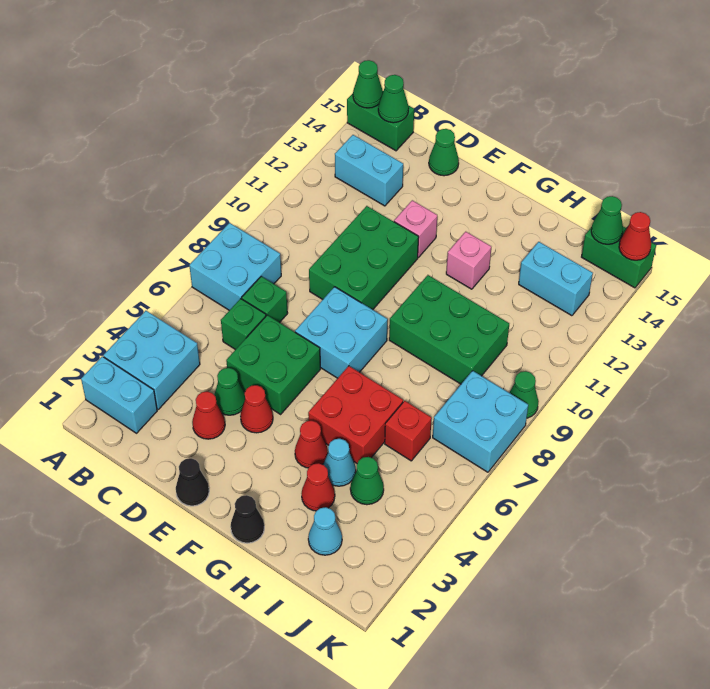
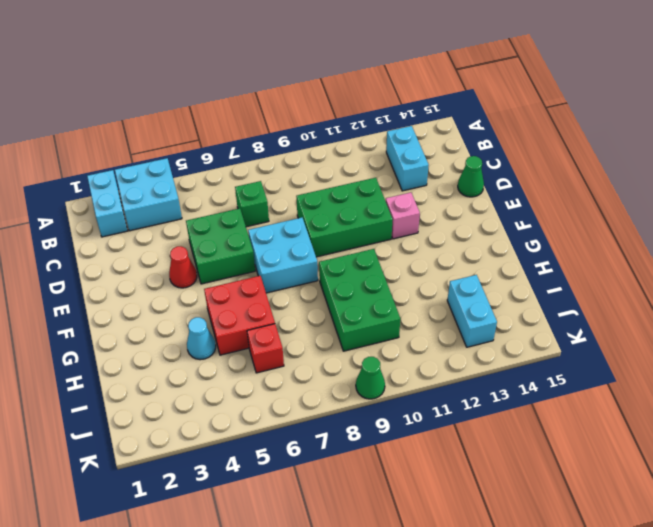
none -> cyan brick A7:B8 level 1
none -> green brick A15:B15 level 1
none -> green brick C6 level 1
none -> red cone D3 level 1

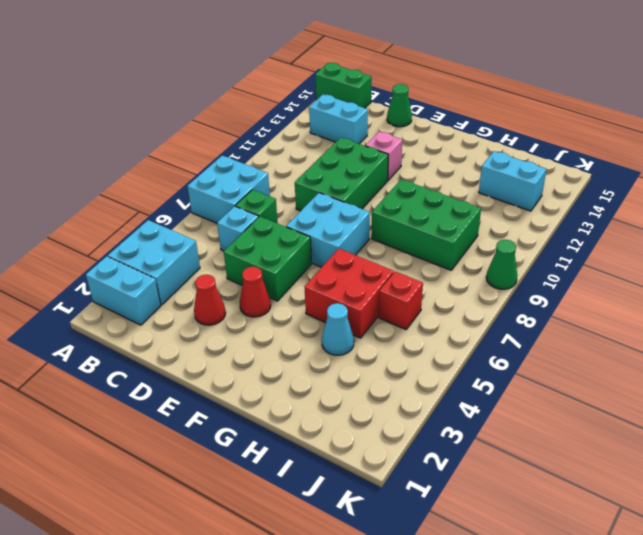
cyan brick C6 level 1 -> green brick C6 level 1
none -> green cone D4 level 1
none -> black cone E1 level 1
none -> black cone G1 level 1
none -> red cone G4 level 1

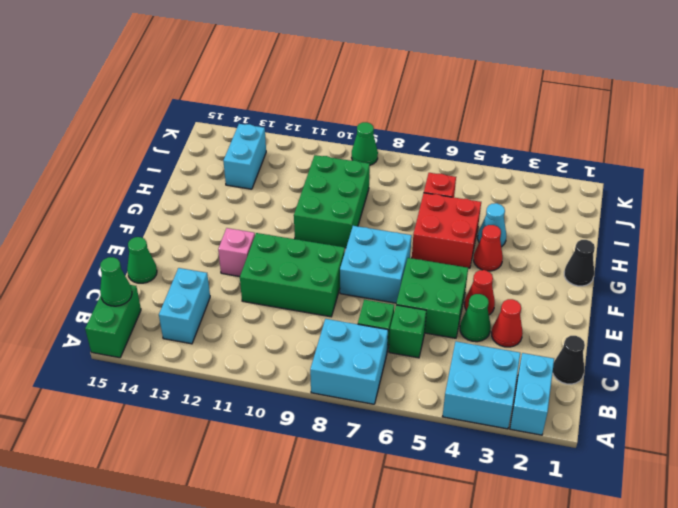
black cone C1 level 1 -> black cone E1 level 1
none -> pink brick G12 level 1
none -> red cone H3 level 1
none -> cyan cone I2 level 1
none -> green cone I4 level 1

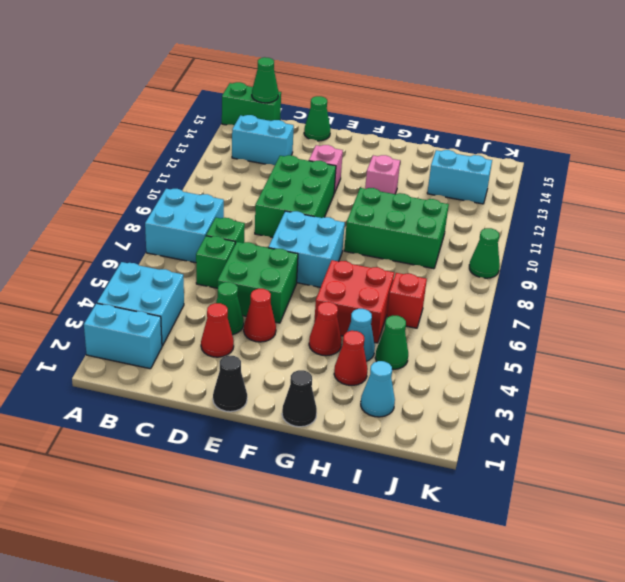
none -> cyan brick J7:K8 level 1
none -> green brick J15:K15 level 1
none -> green cone A15 level 2
none -> green cone J15 level 2

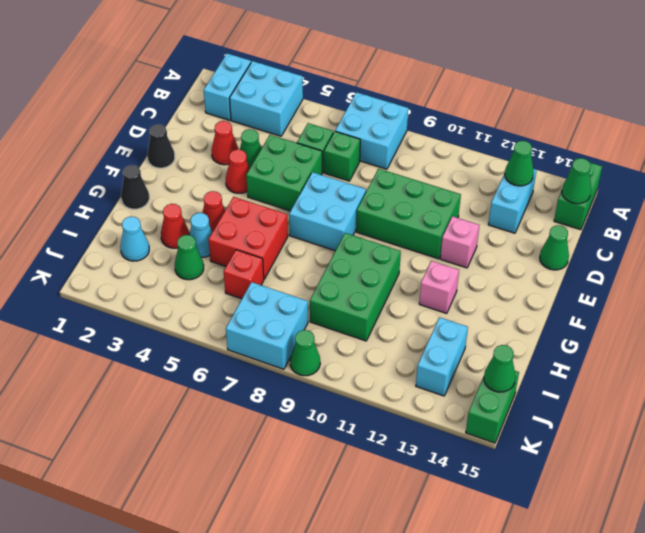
green cone B13 level 2 -> green cone A15 level 2
none -> red cone K15 level 2

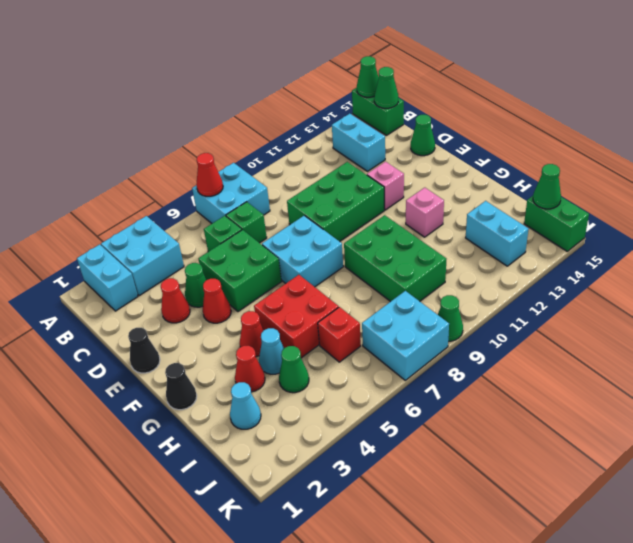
red cone A7 level 2 -> red cone K15 level 2

